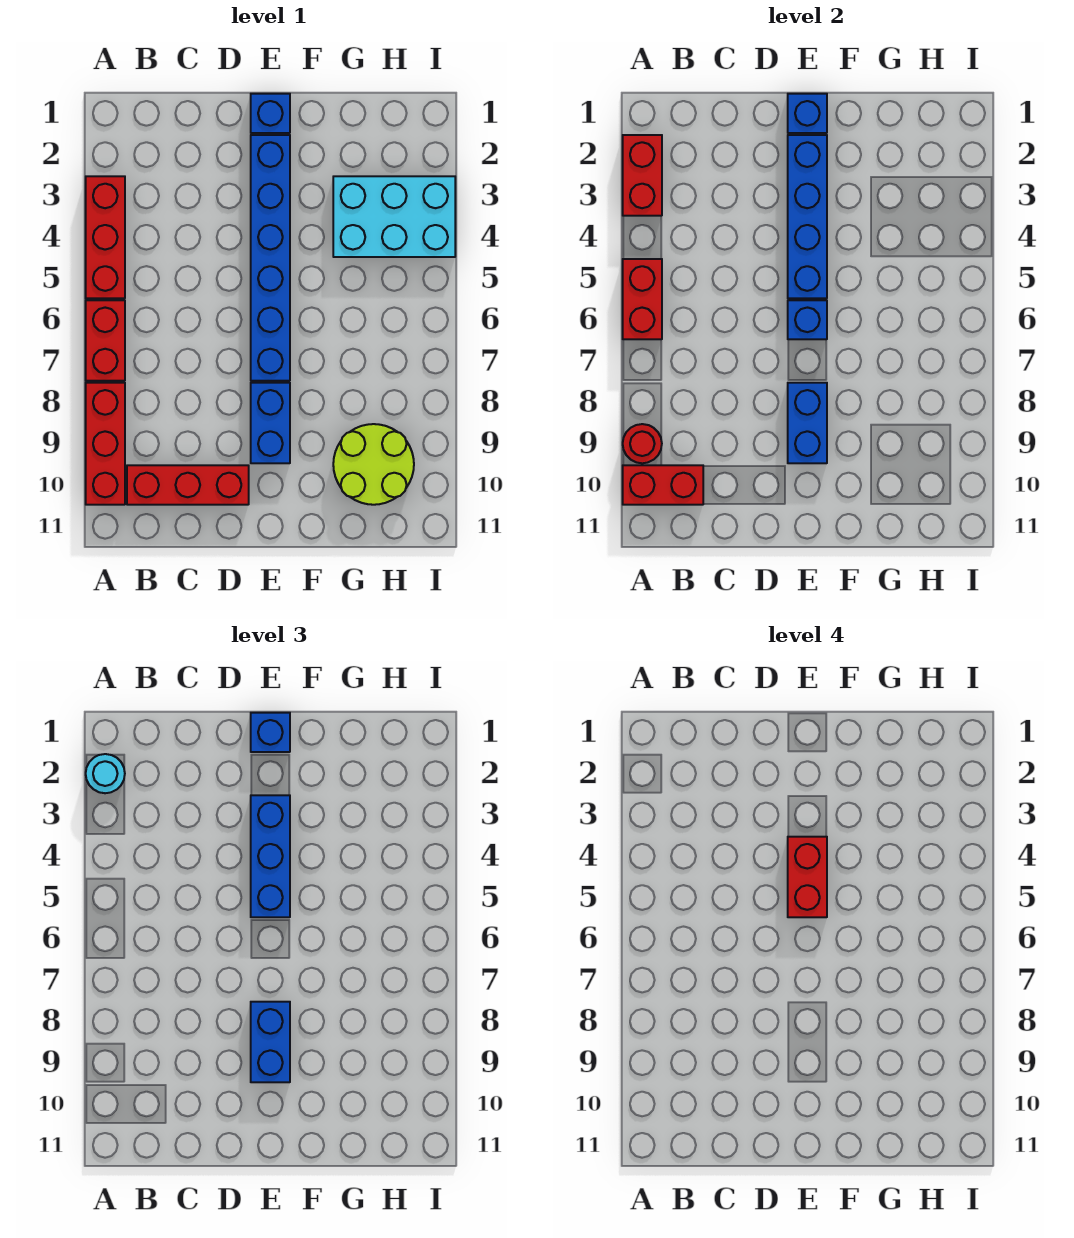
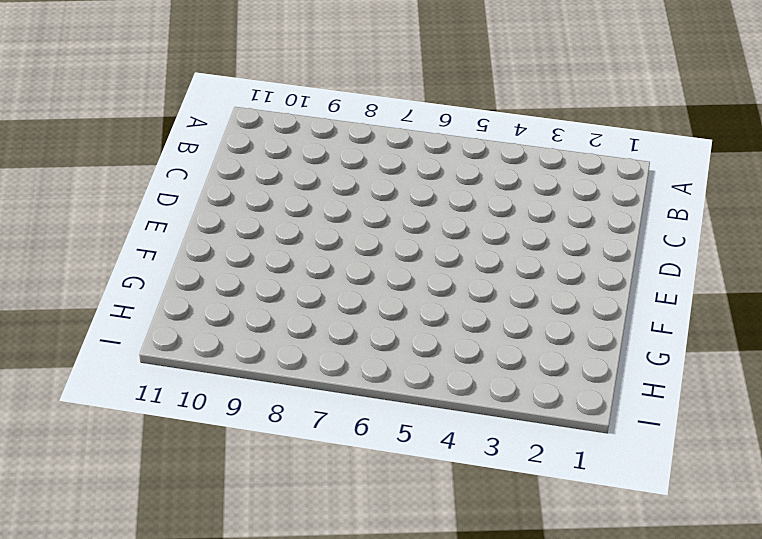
none -> red brick A3:A5 level 1
none -> red brick A6:A7 level 1
none -> red brick A8:A10 level 1

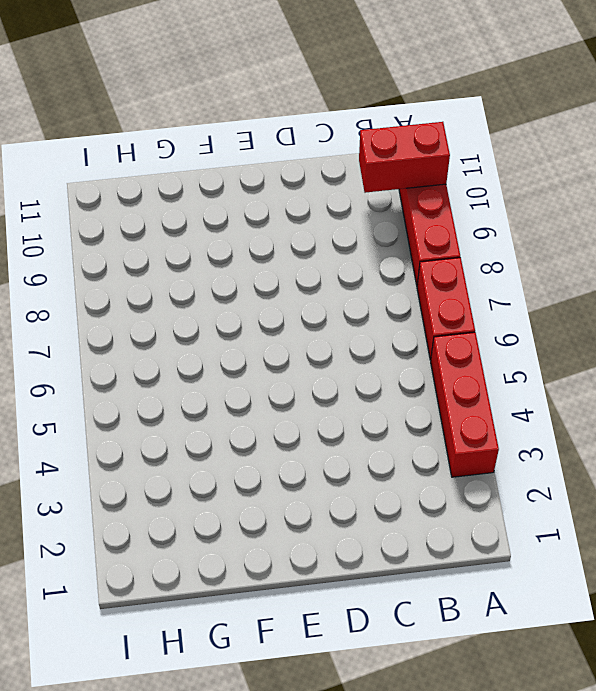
none -> red brick B10:D10 level 1
none -> blue brick E1 level 1
none -> blue brick E2:E7 level 1

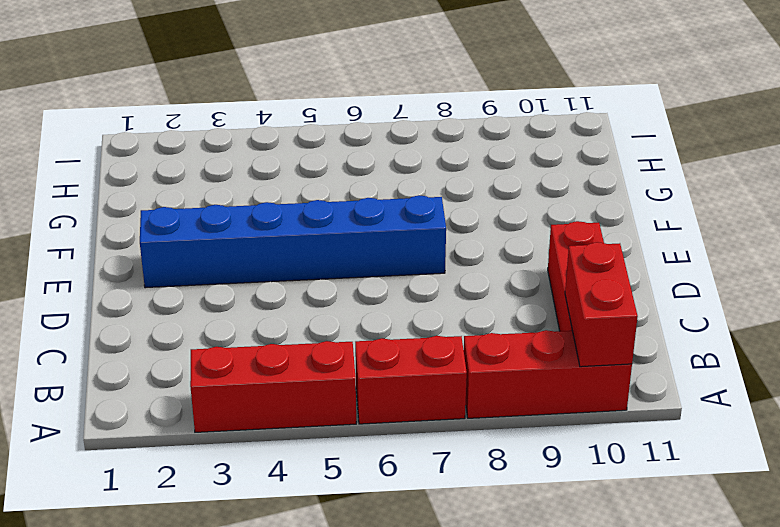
none -> blue brick E1 level 1
none -> blue brick E8:E9 level 1
none -> cyan brick G3:I4 level 1

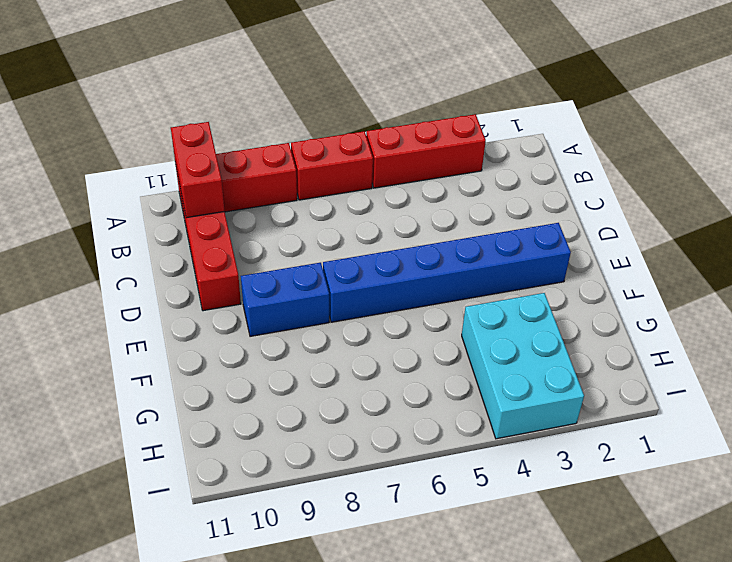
none -> blue brick E1 level 1
none -> lime round brick G9:H10 level 1
none -> red brick A2:A3 level 2

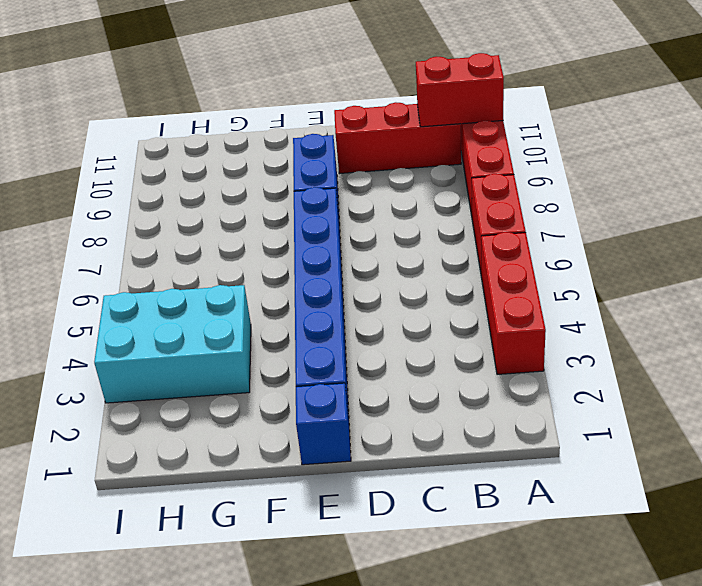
none -> lime round brick G9:H10 level 1
none -> red brick A2:A3 level 2
none -> red brick A5:A6 level 2

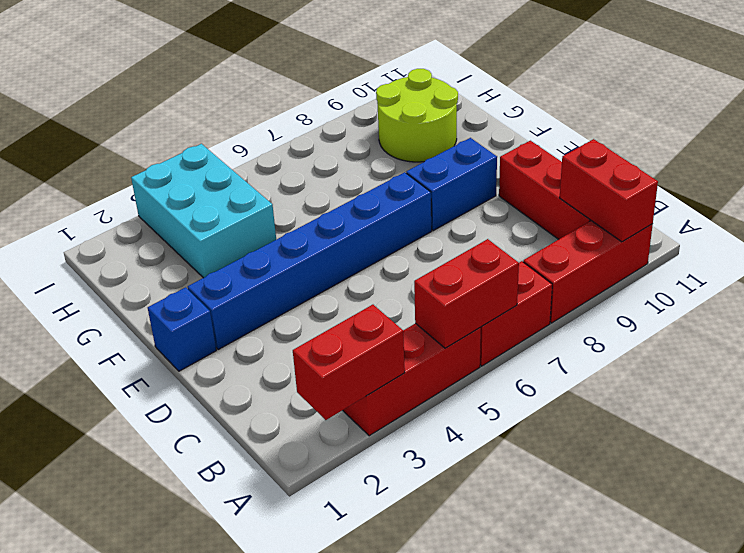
none -> red round brick A9 level 2
none -> blue brick E1 level 2
none -> blue brick E2:E5 level 2

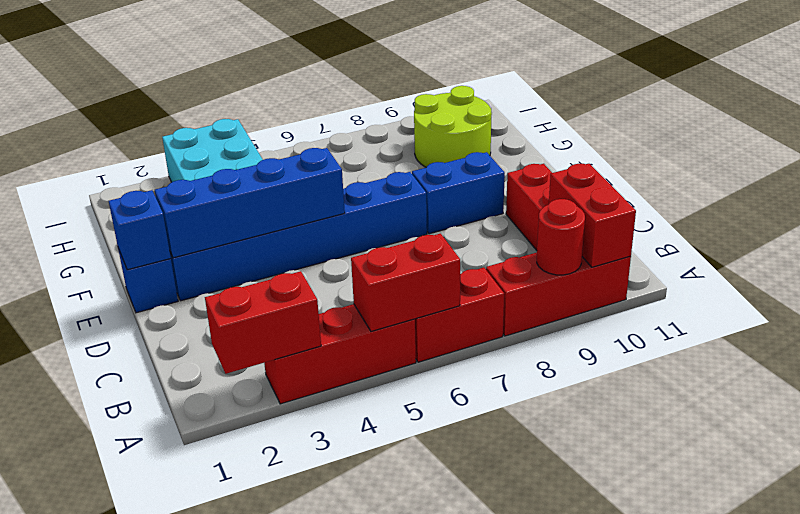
none -> blue brick E6 level 2
none -> blue brick E8:E9 level 2
none -> cyan round brick A2 level 3

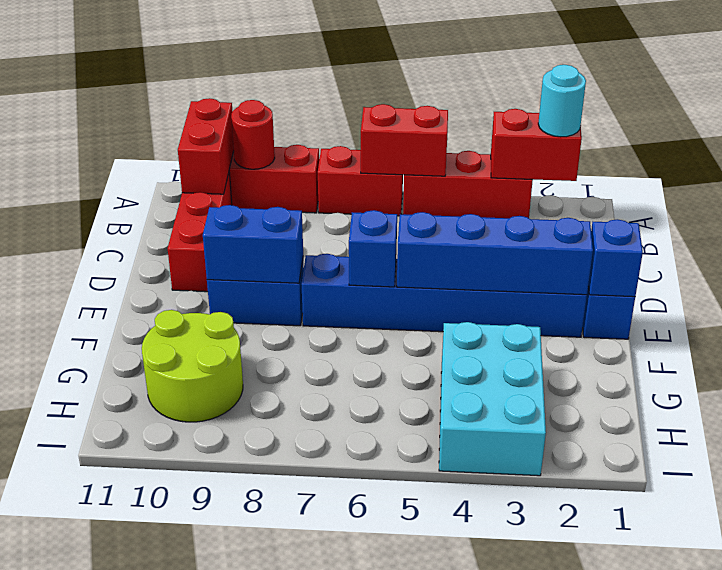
none -> blue brick E1 level 3
none -> blue brick E3:E5 level 3
none -> blue brick E8:E9 level 3

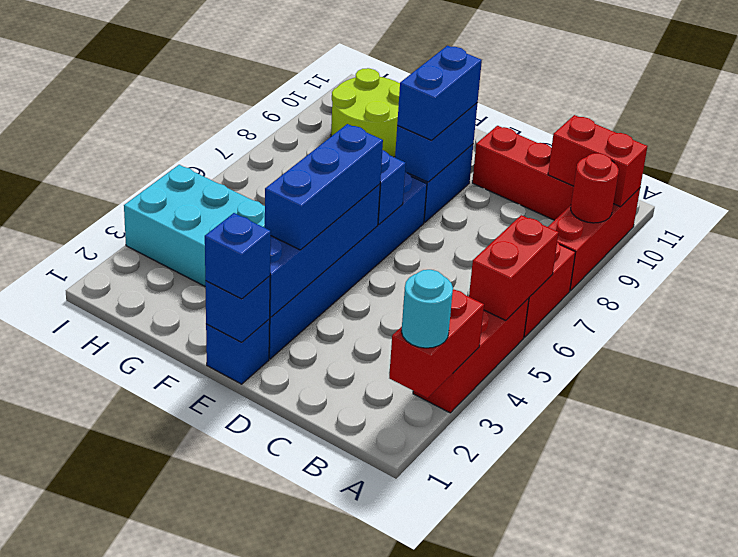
none -> red brick E4:E5 level 4

